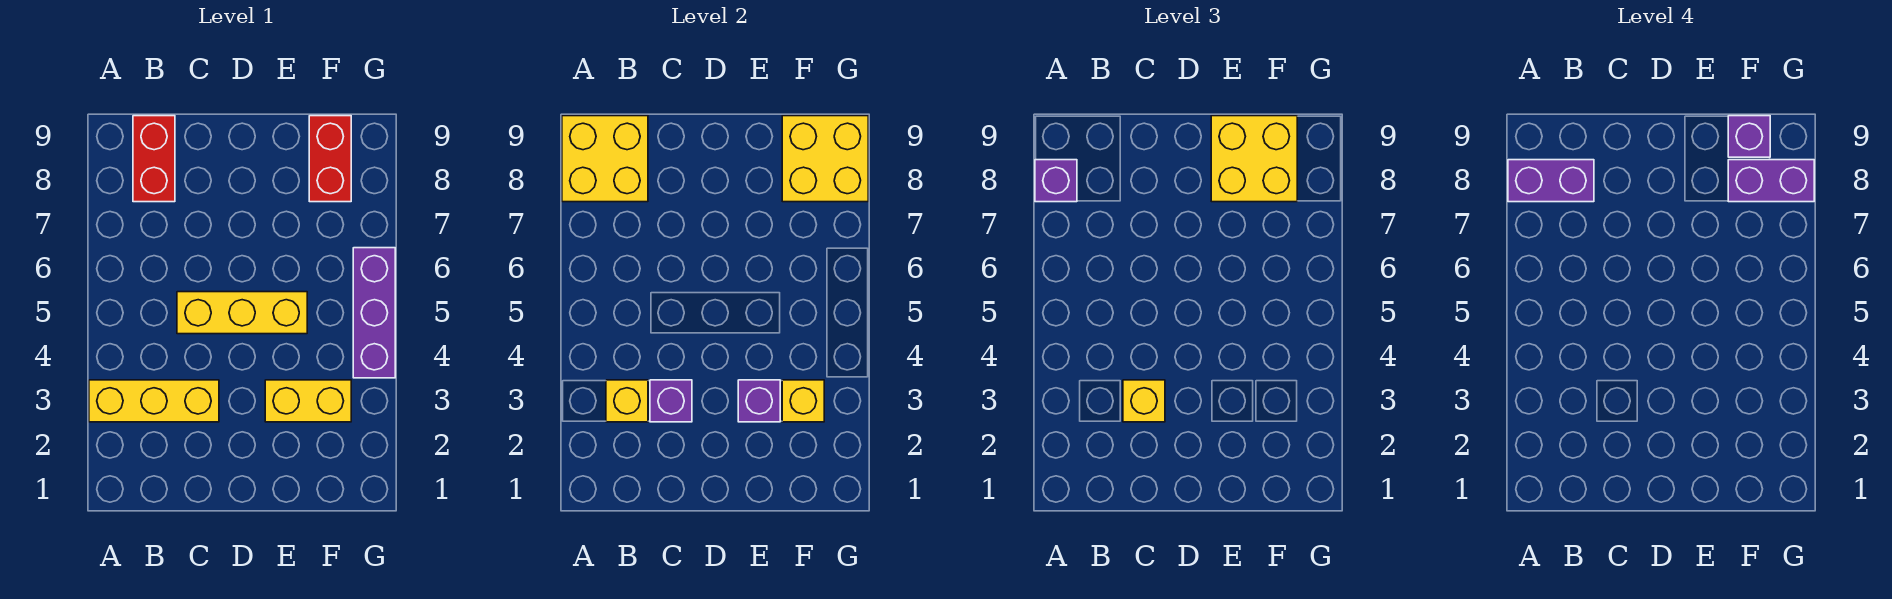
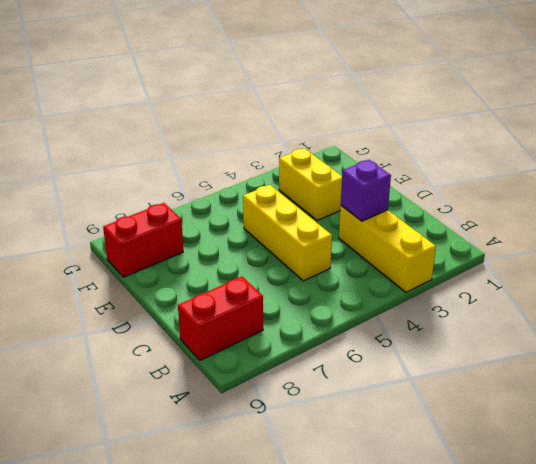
none -> purple brick G4:G6 level 1
none -> yellow brick A8:B9 level 2
none -> yellow brick B3 level 2

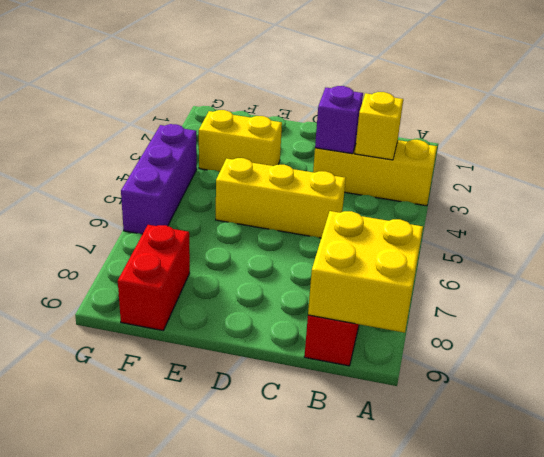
none -> purple brick E3 level 2
none -> yellow brick F3 level 2
none -> yellow brick F8:G9 level 2

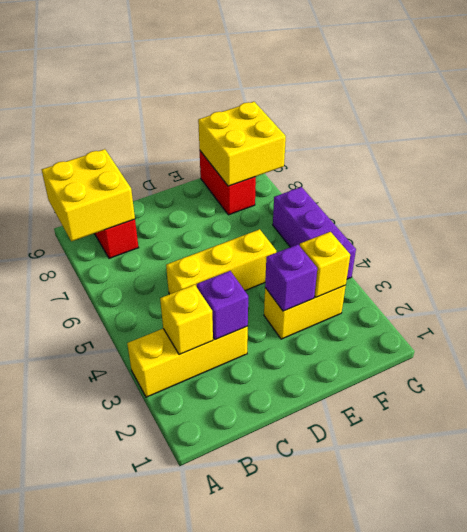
none -> purple brick A8 level 3
none -> yellow brick C3 level 3
none -> yellow brick E8:F9 level 3

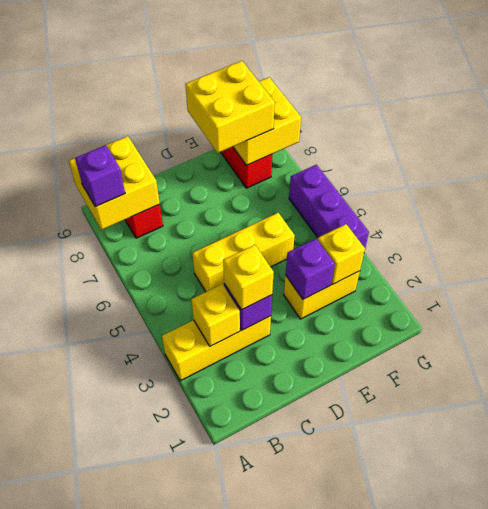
none -> purple brick A8:B8 level 4
none -> purple brick F8:G8 level 4
none -> purple brick F9 level 4

